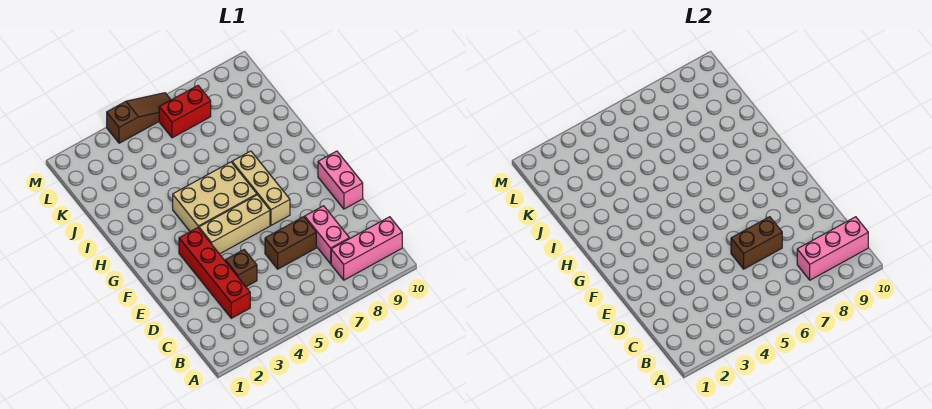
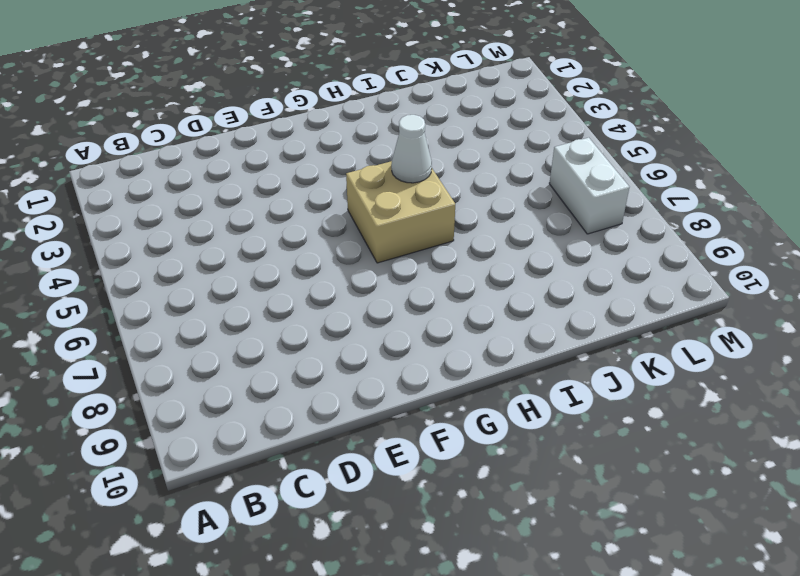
tan brick G5:H6 level 1 -> tan brick G4:H6 level 1
white cone H5 level 2 -> none
white brick L6:L7 level 1 -> red brick L6:L7 level 1
none -> pink brick B8:B10 level 1
none -> red brick C3:F3 level 1
none -> pink brick C8:D8 level 1

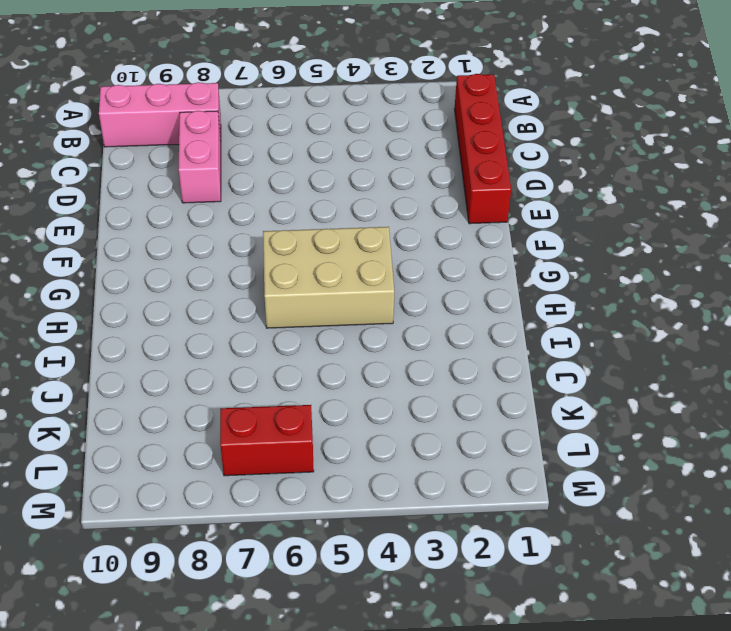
red brick B1:E1 level 1 -> red brick C3:F3 level 1
none -> brown brick D4 level 1
none -> brown brick D6:D7 level 1
none -> pink brick E10:F10 level 1

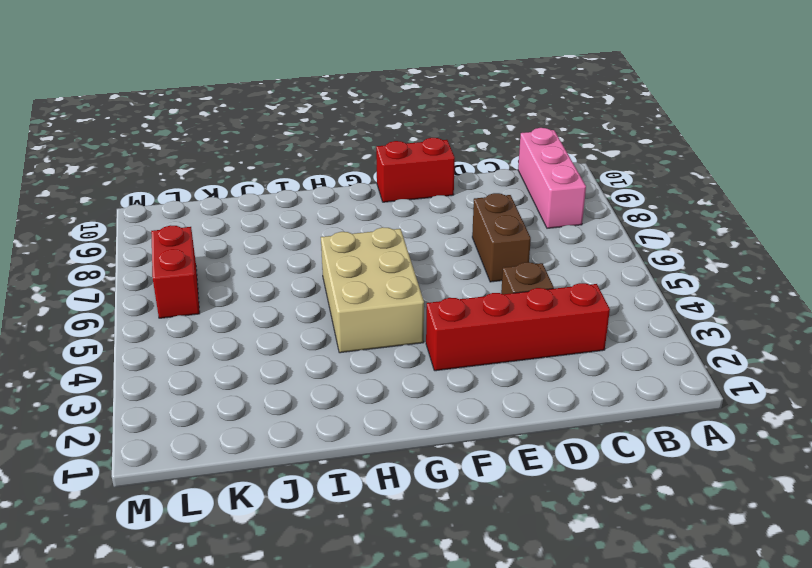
red brick E10:F10 level 1 -> pink brick E10:F10 level 1
none -> pink brick C8:D8 level 1
none -> tan brick F4:F6 level 1
none -> tan brick F7:H7 level 1

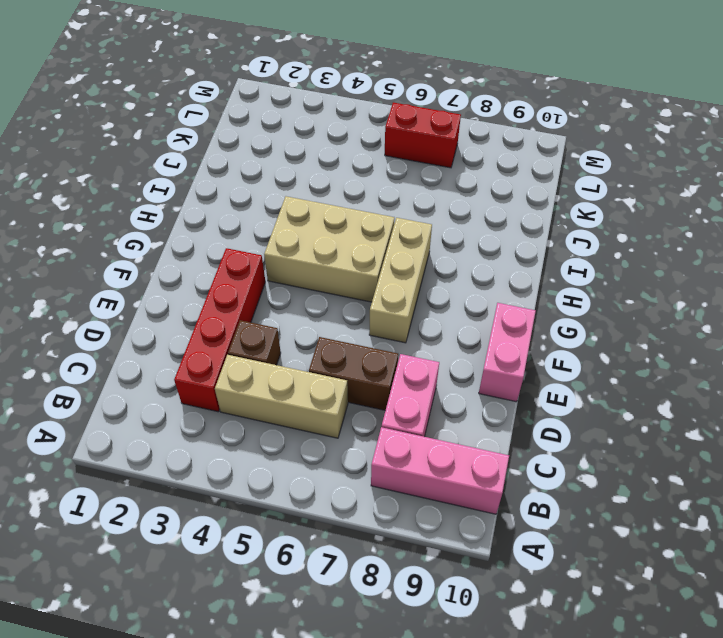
tan brick C4:C6 level 1 -> tan brick F4:F6 level 1
none -> brown slope M4:M6 level 1 top 4
none -> pink brick B8:B10 level 2
none -> brown brick D6:D7 level 2

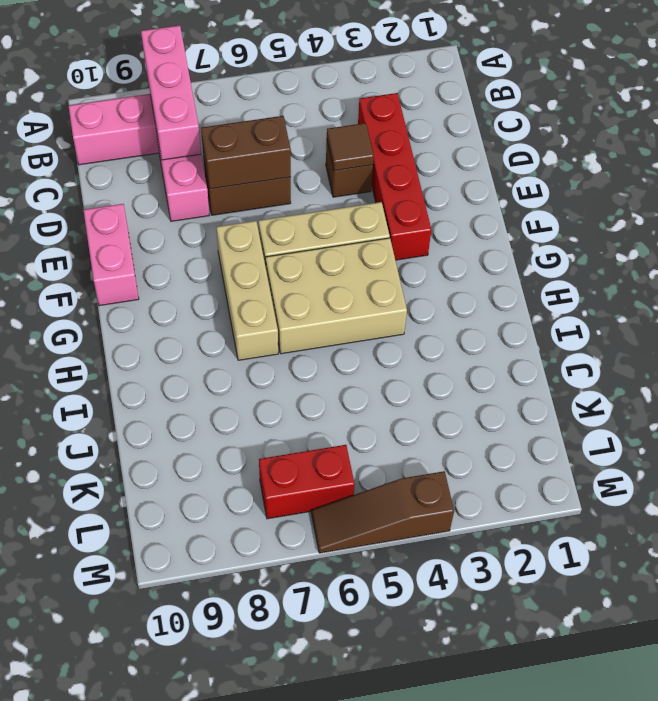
pink brick A8:C8 level 2 -> pink brick B8:B10 level 2
brown tile D4 level 2 -> none

